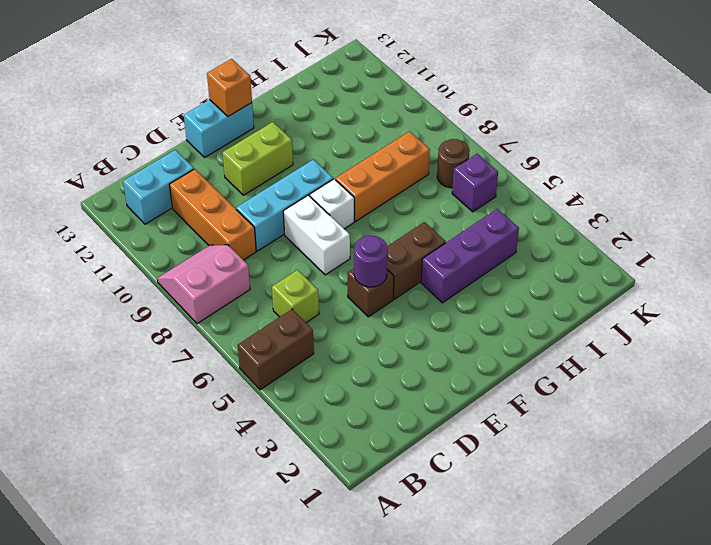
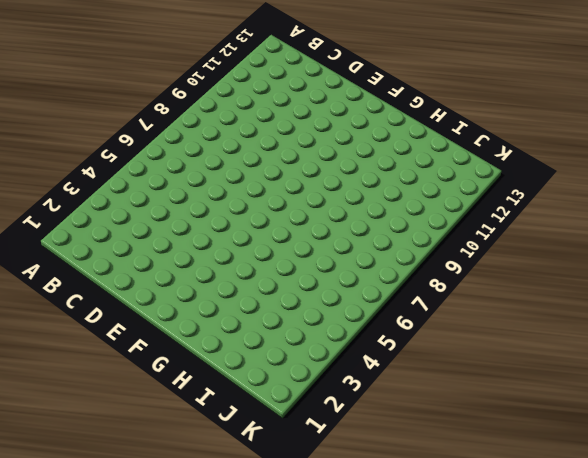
none -> brown brick A5:B5 level 1
none -> pink slope A8:B9 level 1 top 8
none -> cyan brick B12:C12 level 1

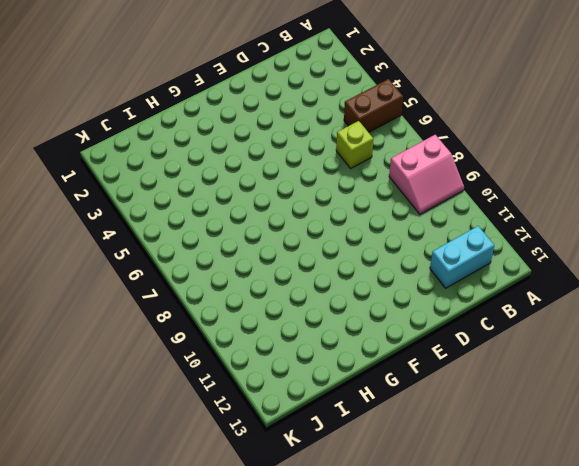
none -> orange brick C9:C11 level 1
none -> cyan brick D9:F9 level 1
none -> brown brick E5 level 1

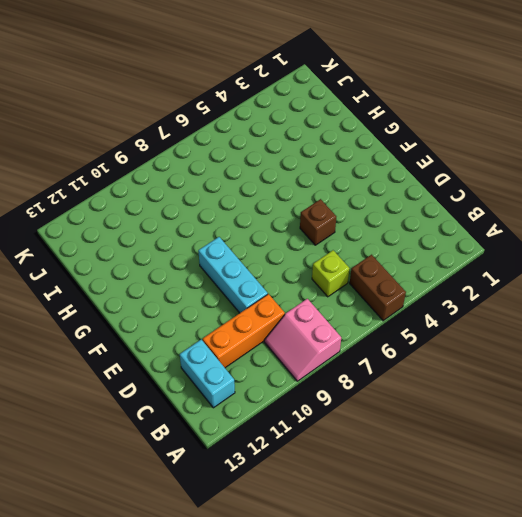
none -> white brick E7:E8 level 1
none -> lime brick E11:F11 level 1
none -> cyan brick E13:F13 level 1

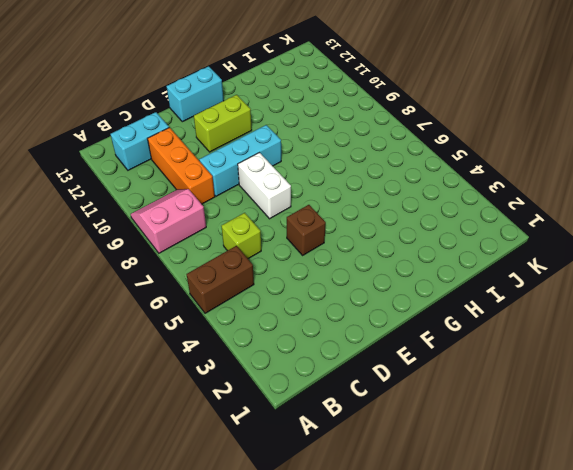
none -> brown brick F5:G5 level 1
none -> white brick F8 level 1
none -> purple brick G4:I4 level 1

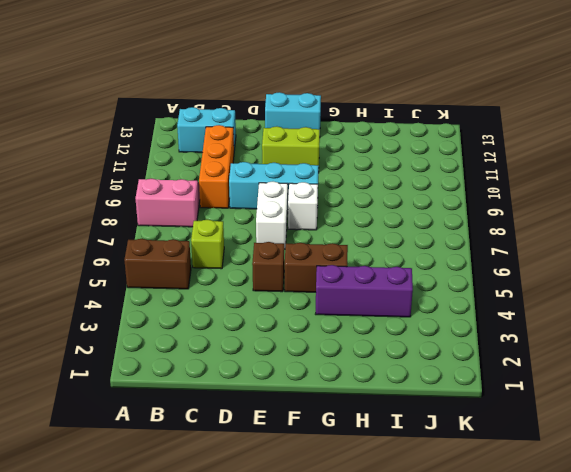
none -> orange brick G8:I8 level 1
none -> purple brick J6 level 1
none -> brown round brick J7 level 1

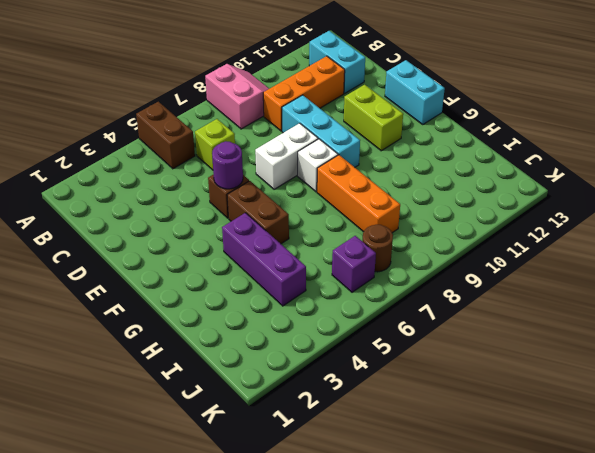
none -> orange brick F13 level 2

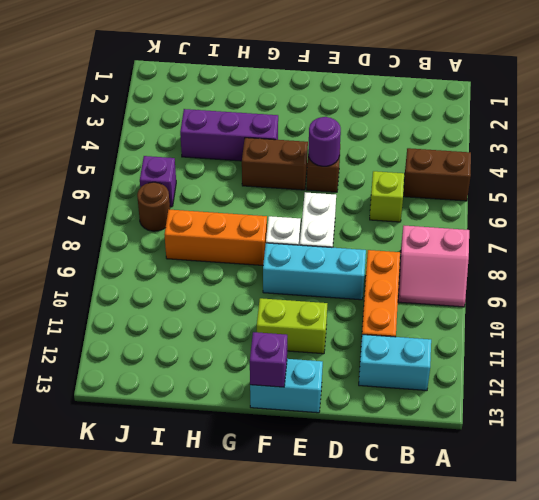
purple brick F13 level 2 -> orange brick F13 level 2

